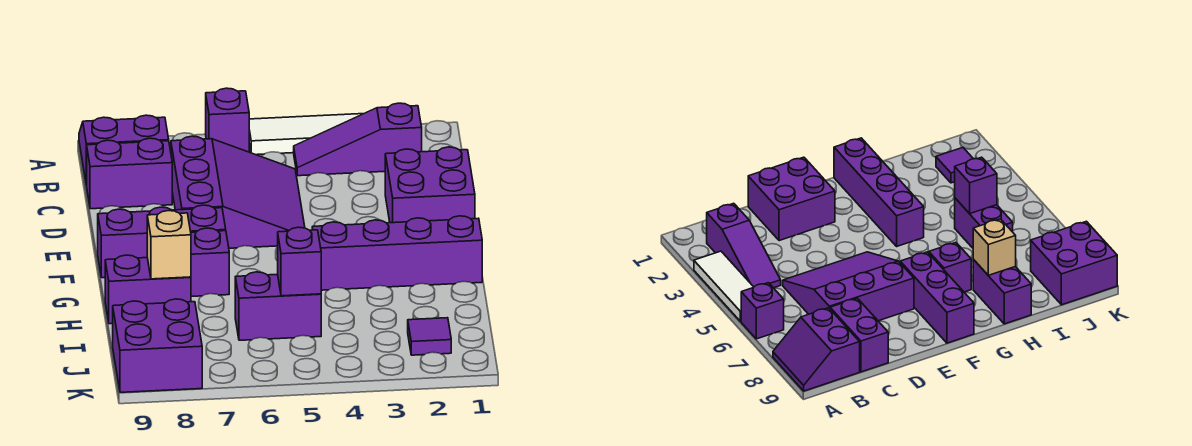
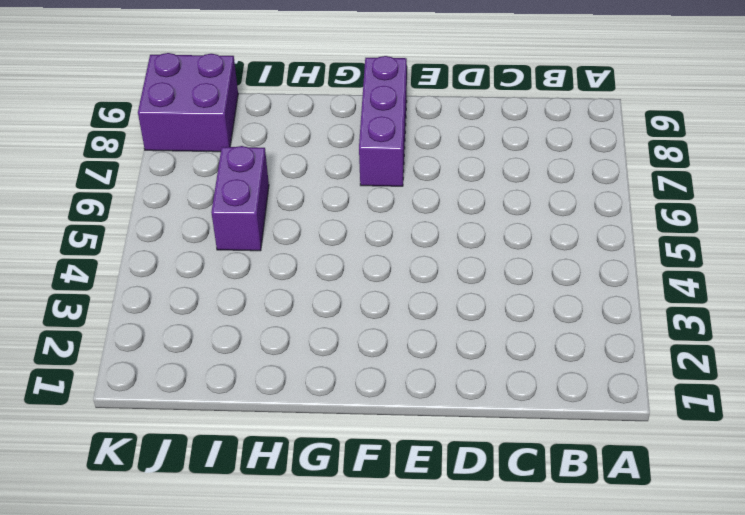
none -> white tile A3:A5 level 1
none -> purple brick A6 level 1
none -> purple slope A8:B9 level 1 top B

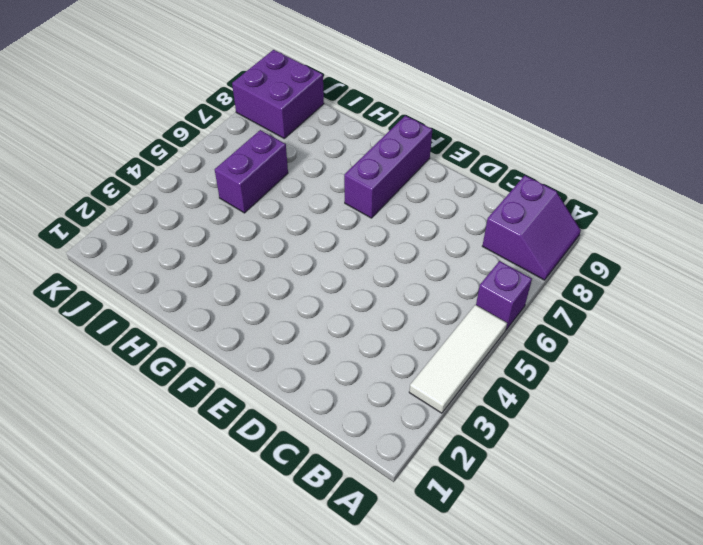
none -> purple slope B2:B4 level 1 top 2
none -> purple slope C5:E7 level 1 top 7
none -> purple brick C8:C9 level 1

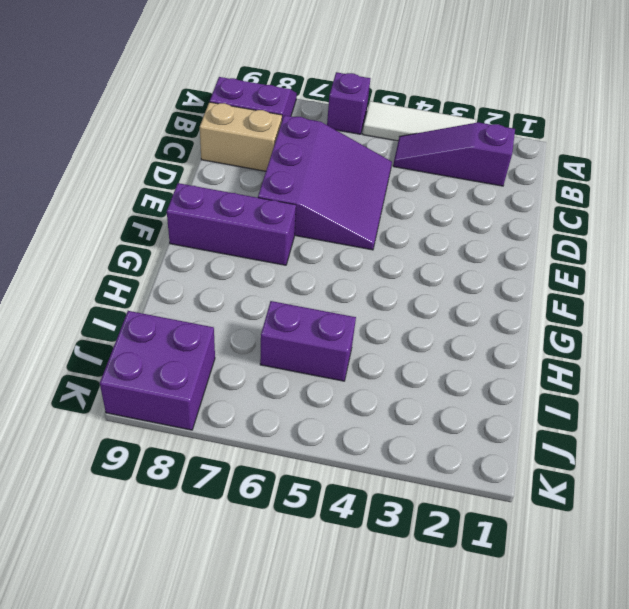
tan brick C8:C9 level 1 -> purple brick C8:C9 level 1
none -> purple brick D1:E2 level 1
none -> purple brick G1:G4 level 1
none -> purple brick G7 level 1

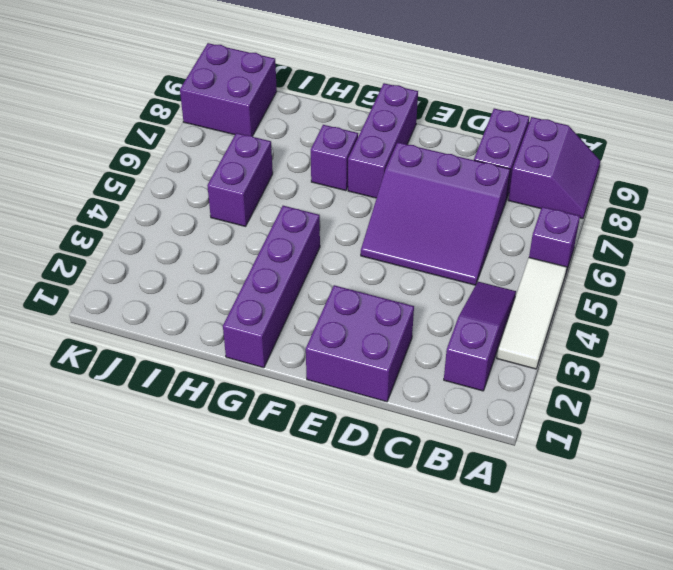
none -> purple brick H8:H9 level 1
none -> purple tile J2 level 1
none -> tan brick H8 level 2

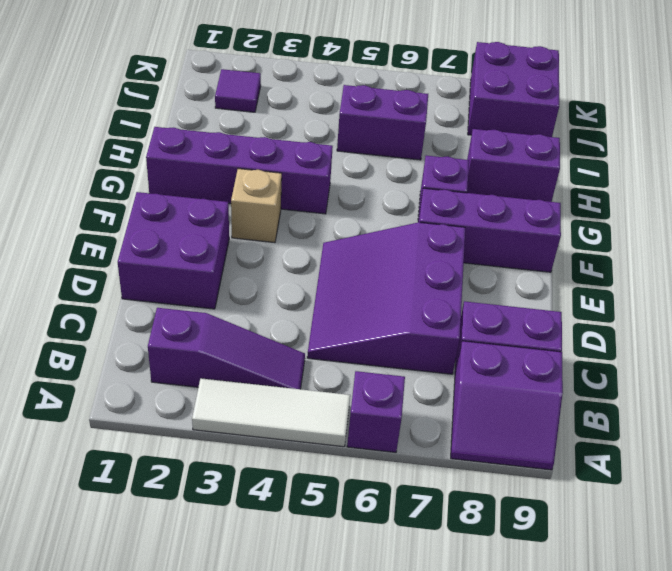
tan brick F3 level 1 -> tan brick H8 level 2
none -> purple brick I5 level 2

